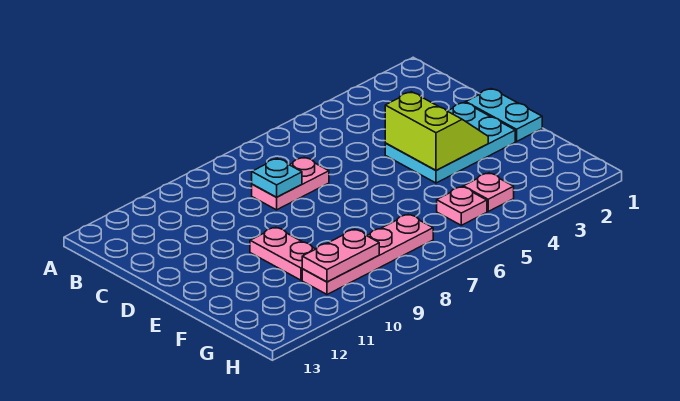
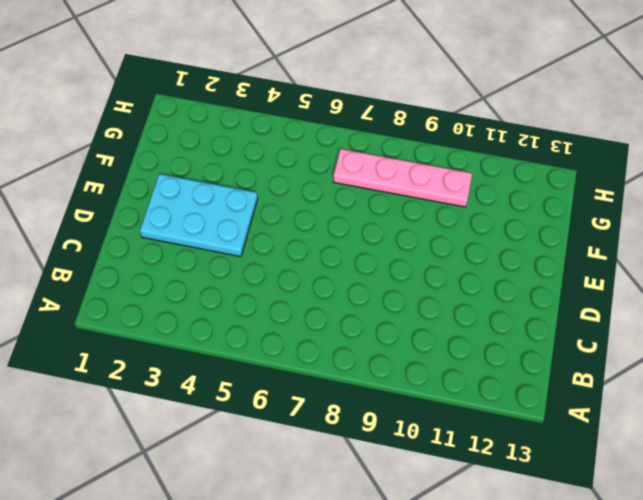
none -> pink plate C7:C8 level 1
none -> cyan plate D1:E1 level 1

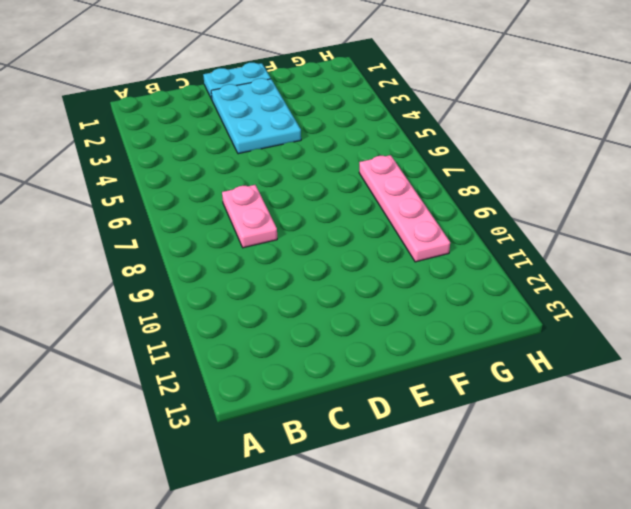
none -> pink plate E10:F10 level 1
none -> pink plate G4 level 1

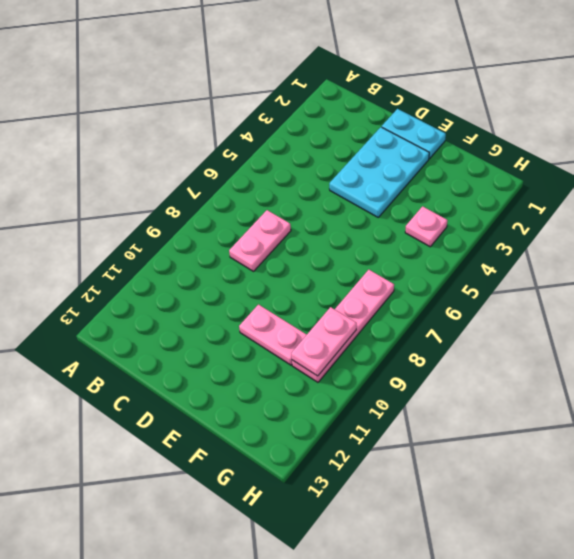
none -> pink plate G5 level 1
none -> cyan plate C8 level 2

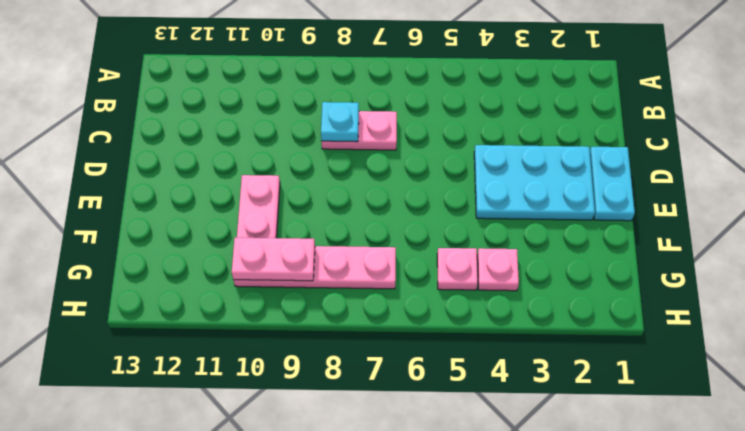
none -> lime slope D3:E4 level 2 top 4

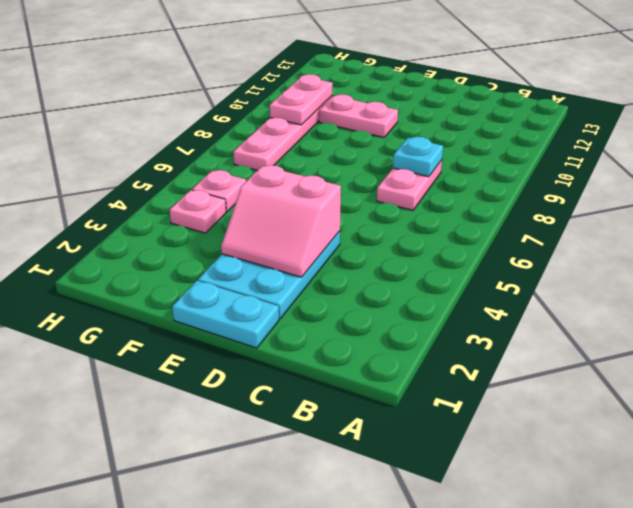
pink slope D3:E4 level 2 top 4 -> lime slope D3:E4 level 2 top 4

